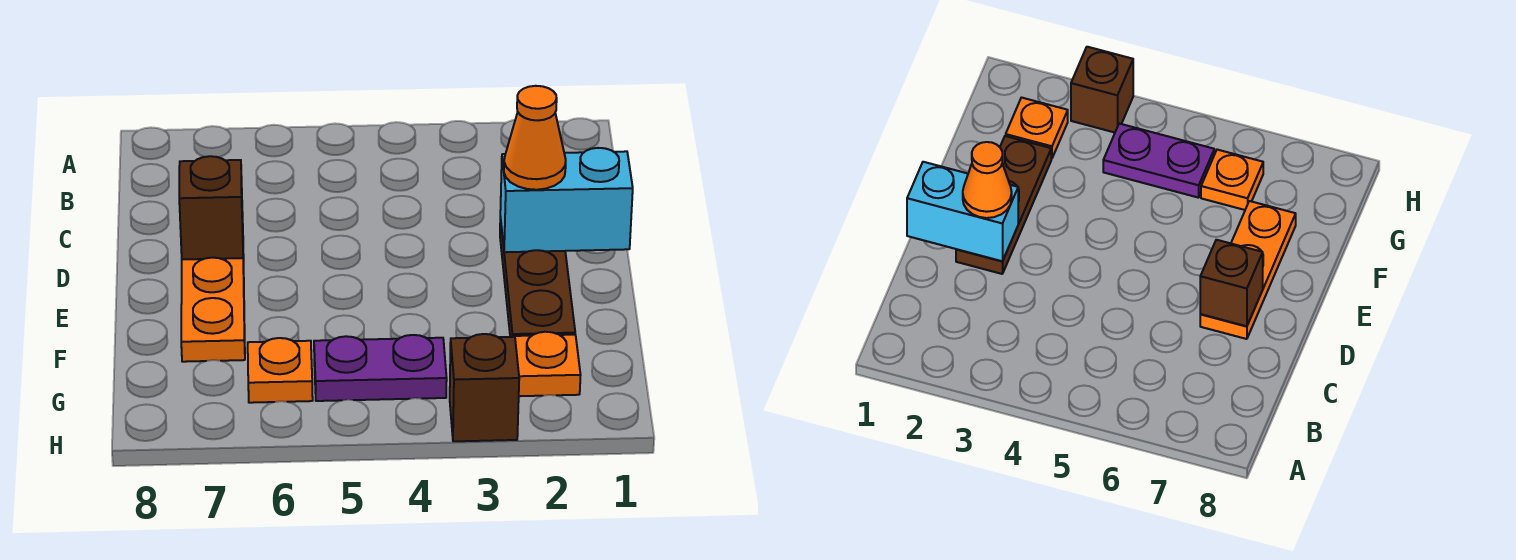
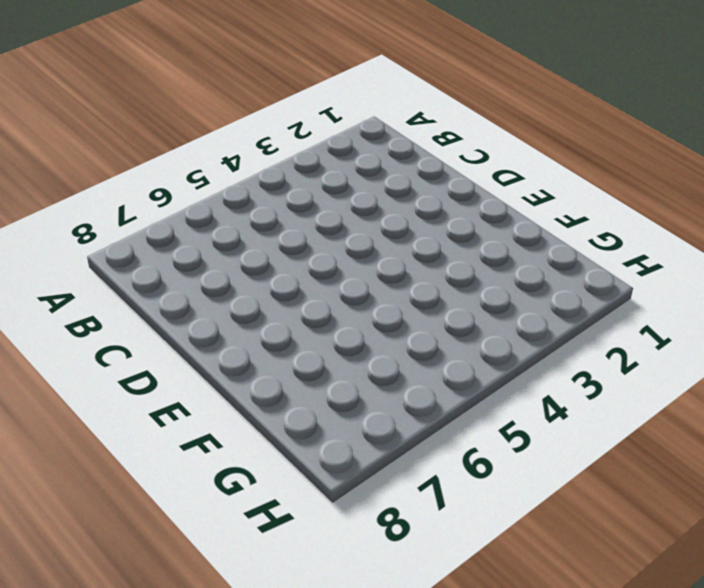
none -> brown plate D2:F2 level 1
none -> orange plate D7:F7 level 1

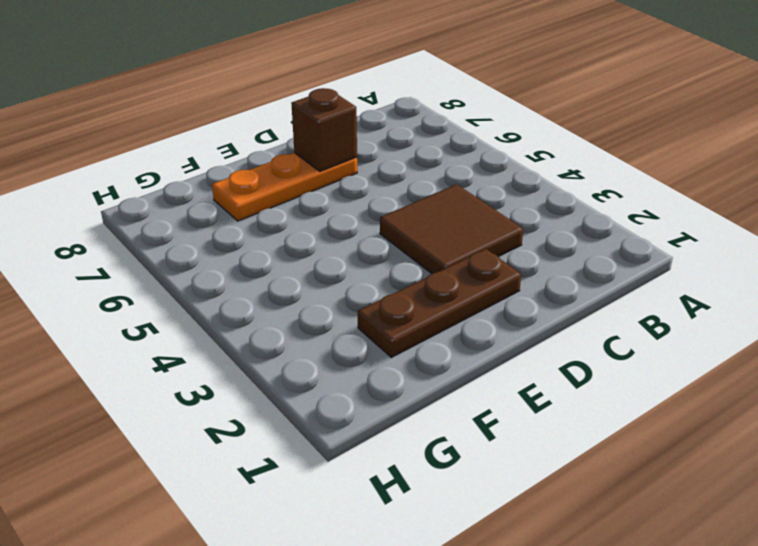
brown tile C3:D4 level 1 -> none
none -> orange plate G2 level 1
none -> purple plate G4:G5 level 1

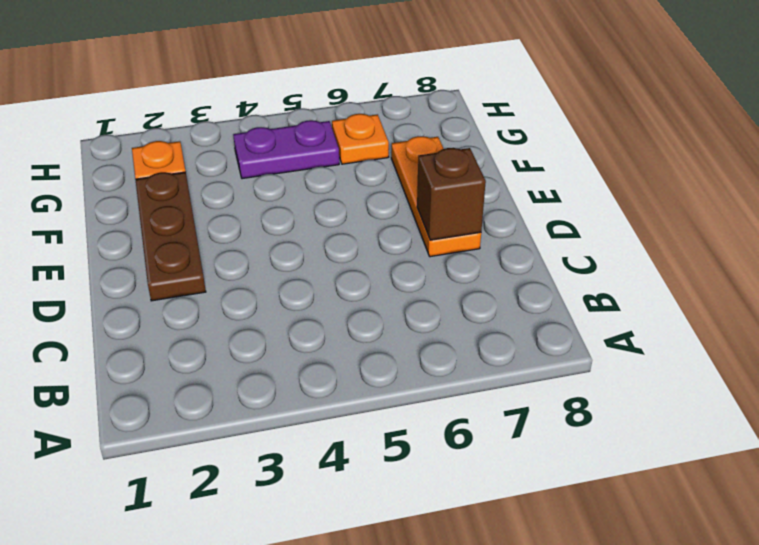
none -> brown brick H3 level 1
none -> cyan brick D1:D2 level 2

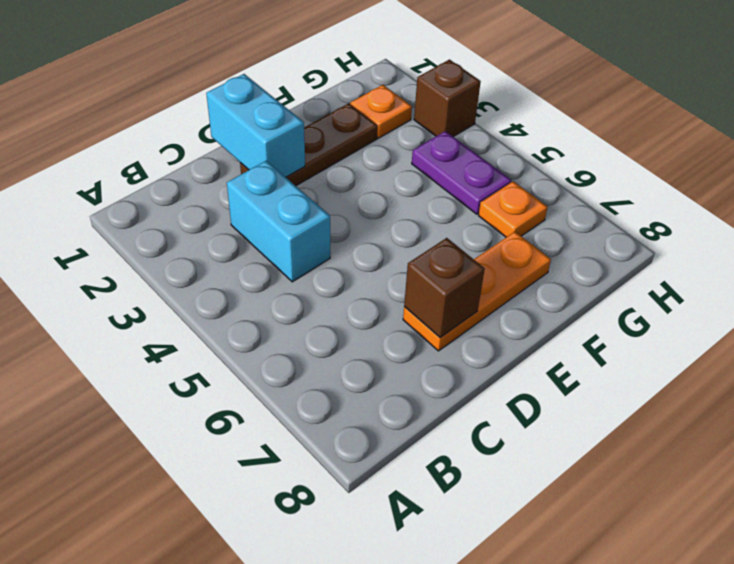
cyan brick C3:C4 level 1 -> none
none -> orange cone D2 level 3

